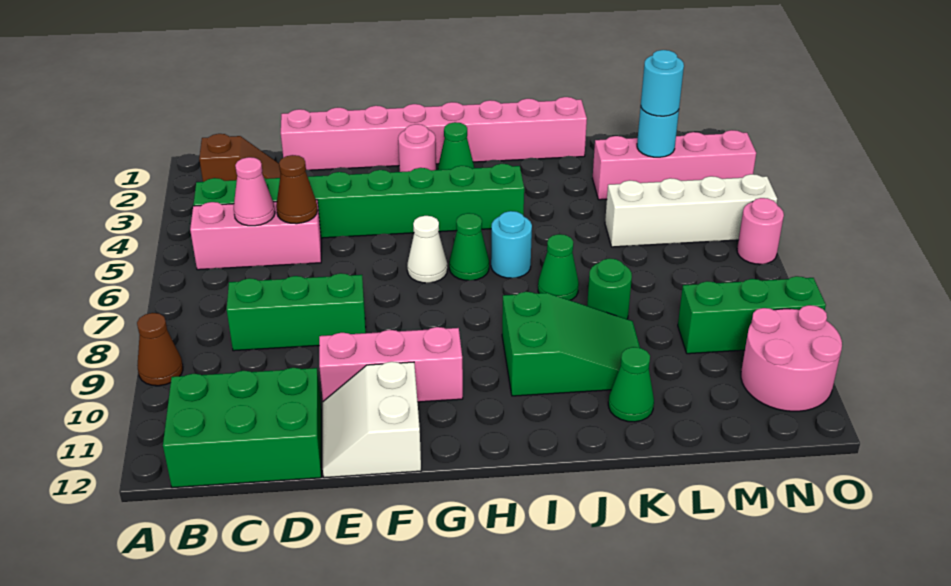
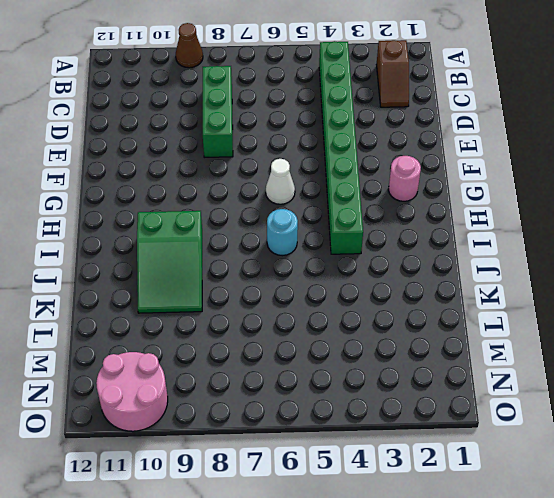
none -> pink brick B5:D5 level 1
none -> green brick B11:D12 level 1
none -> pink brick D1:K1 level 1

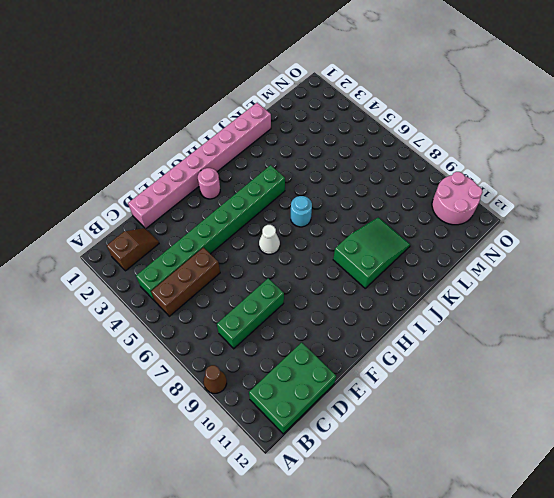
brown brick B5:D5 level 1 -> pink brick B5:D5 level 1
none -> pink brick E10:G10 level 1
none -> white slope E11:F12 level 1 top F
none -> green cone H2 level 1

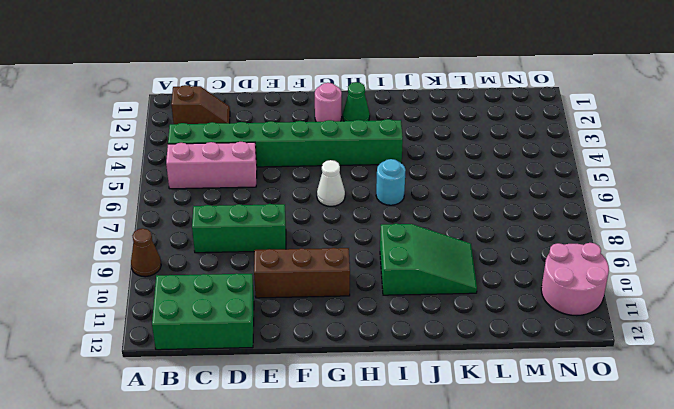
brown brick E10:G10 level 1 -> pink brick E10:G10 level 1
none -> pink brick D1:K1 level 1
none -> white slope E11:F12 level 1 top F
none -> green cone H6 level 1

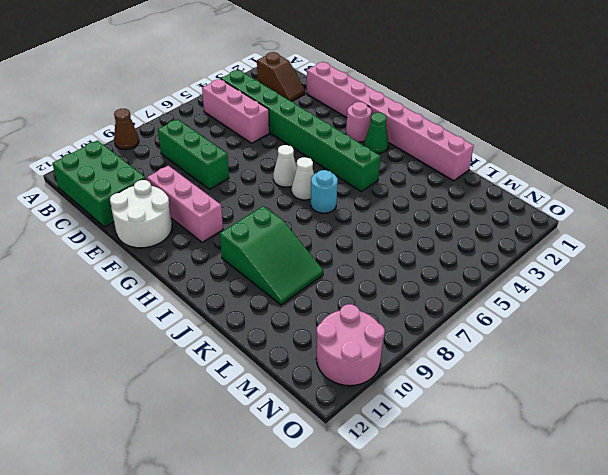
white round brick E11:F12 level 1 -> white slope E11:F12 level 1 top F
white cone H6 level 1 -> green cone H6 level 1
none -> green cone J7 level 1
none -> green round brick K8 level 1
none -> green cone K11 level 1

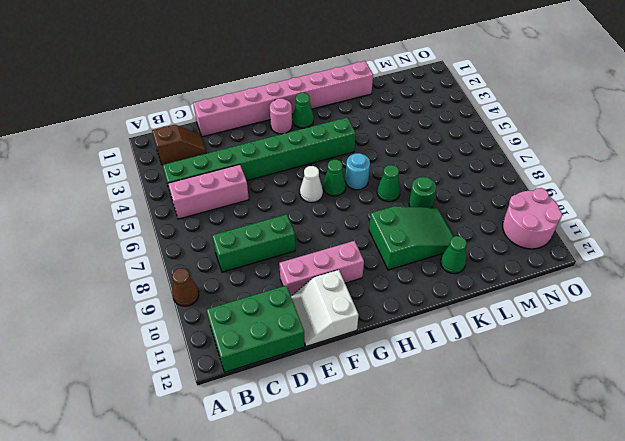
none -> pink brick L3:O3 level 1
none -> white brick L5:O5 level 1
none -> green brick M9:O9 level 1

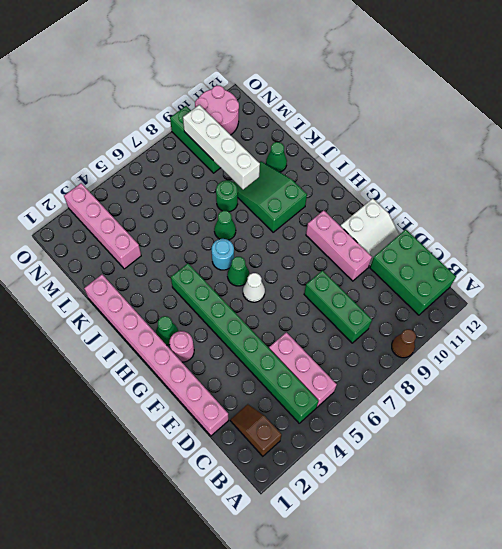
white brick K9:N9 level 2 -> white brick L5:O5 level 1
none -> pink round brick O6 level 1
none -> pink cone C5 level 2
none -> brown cone D5 level 2

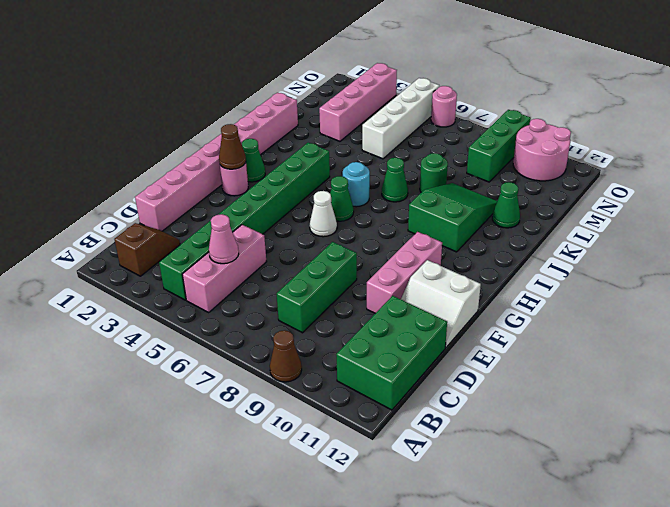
brown cone G2 level 2 -> brown cone D5 level 2
none -> cyan round brick M3 level 2
none -> cyan round brick M3 level 3

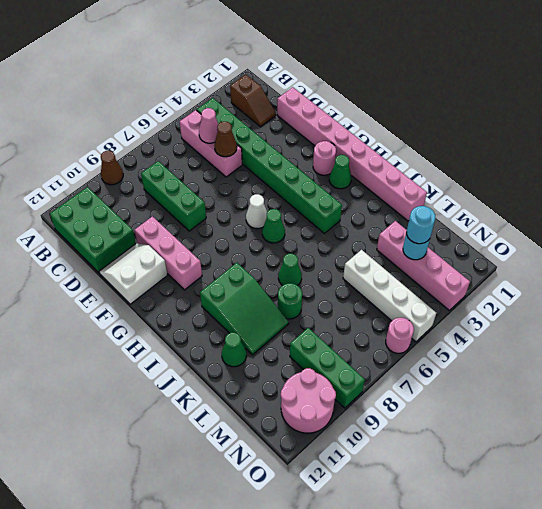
none -> cyan round brick I6 level 1

